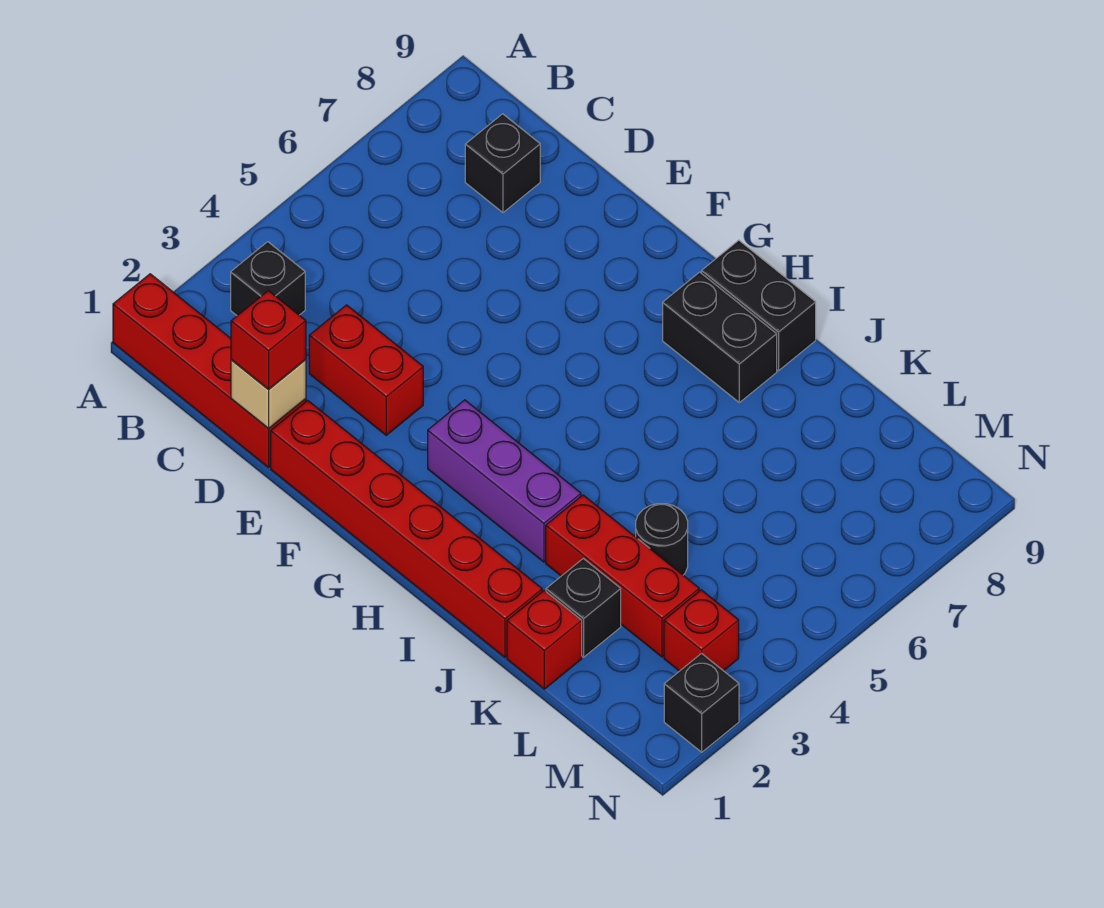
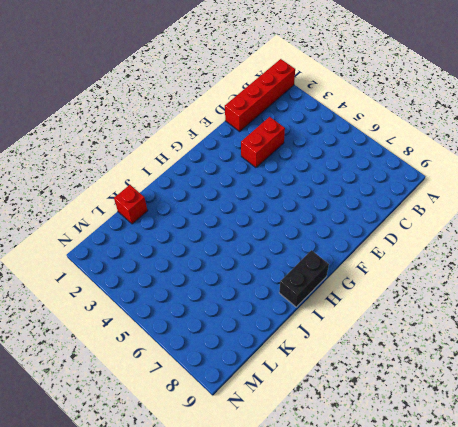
none -> black brick B3 level 1
none -> black brick C8 level 1
none -> red brick E1:J1 level 1

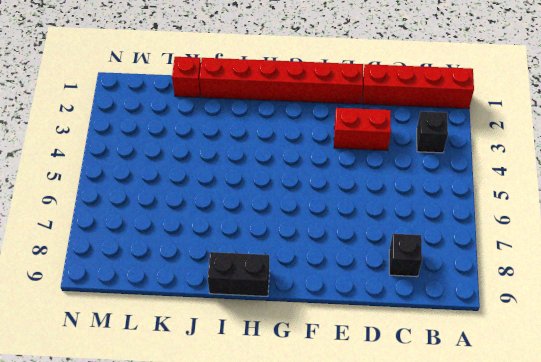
none -> purple brick G3:I3 level 1
none -> black brick H8:I8 level 1
none -> red brick J3:L3 level 1

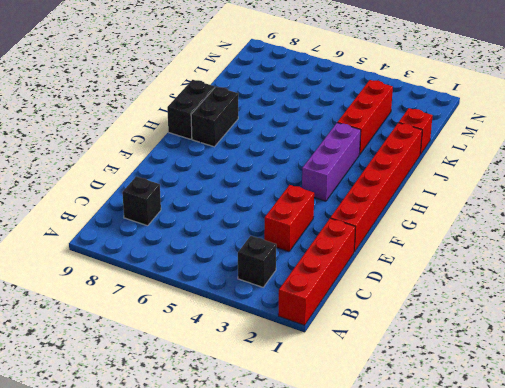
none -> black brick K2 level 1
none -> black round brick K4 level 1
none -> red brick M3 level 1

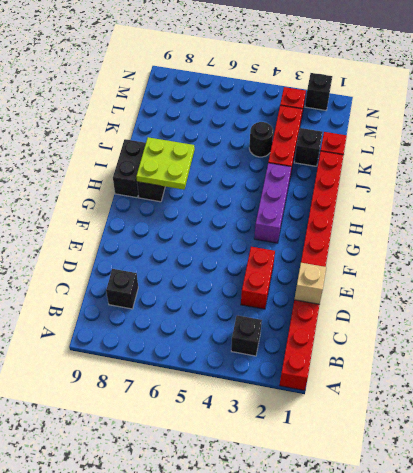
lime plate H7:I8 level 2 -> none
none -> red brick D1 level 3

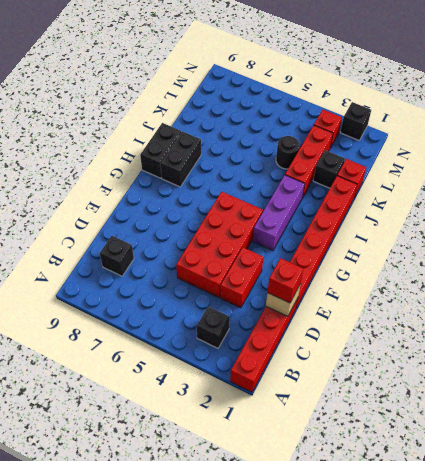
red brick D4:G5 level 1 -> none

